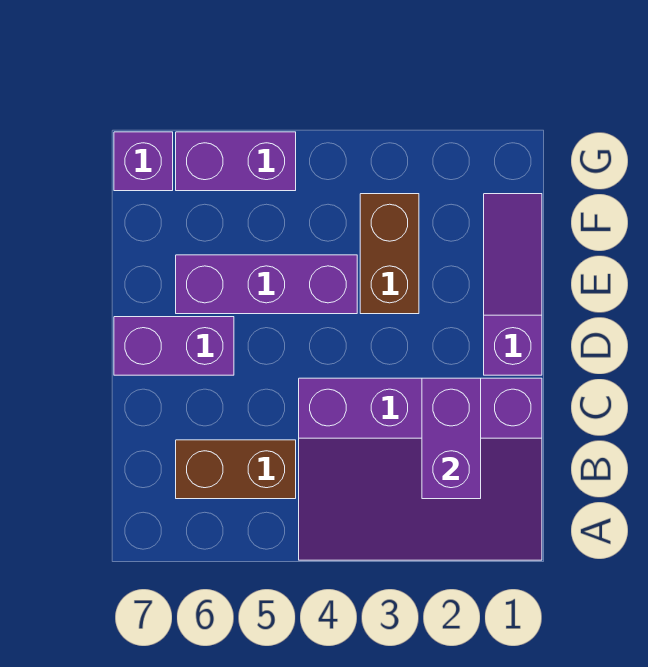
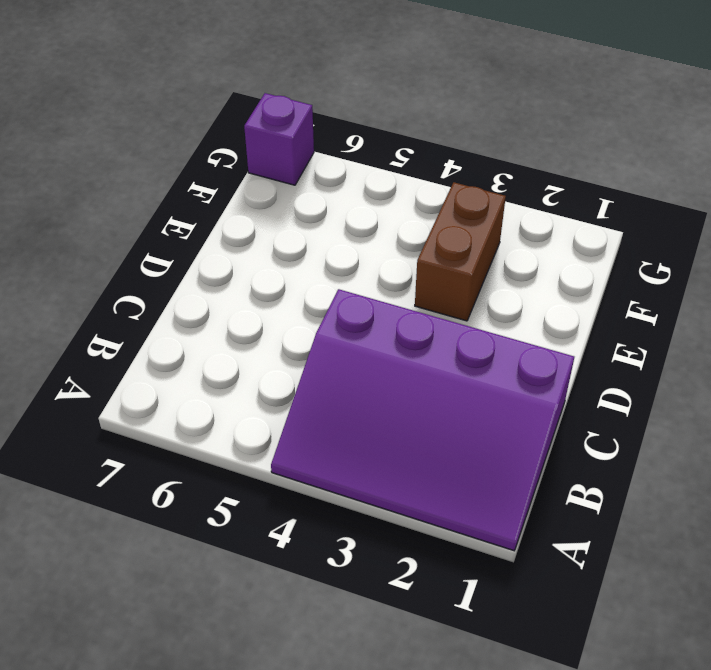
none -> brown brick B5:B6 level 1
none -> purple slope D1:F1 level 1 top D

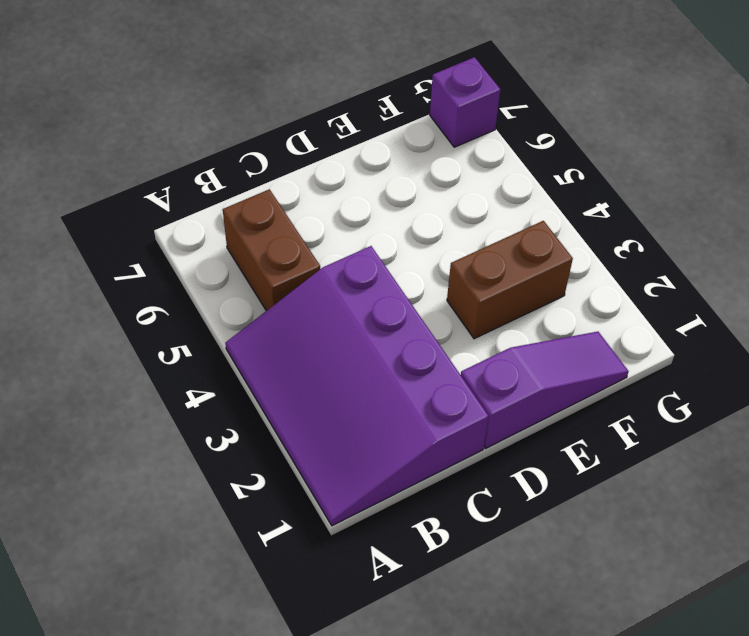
none -> purple brick D6:D7 level 1
none -> purple brick E4:E6 level 1

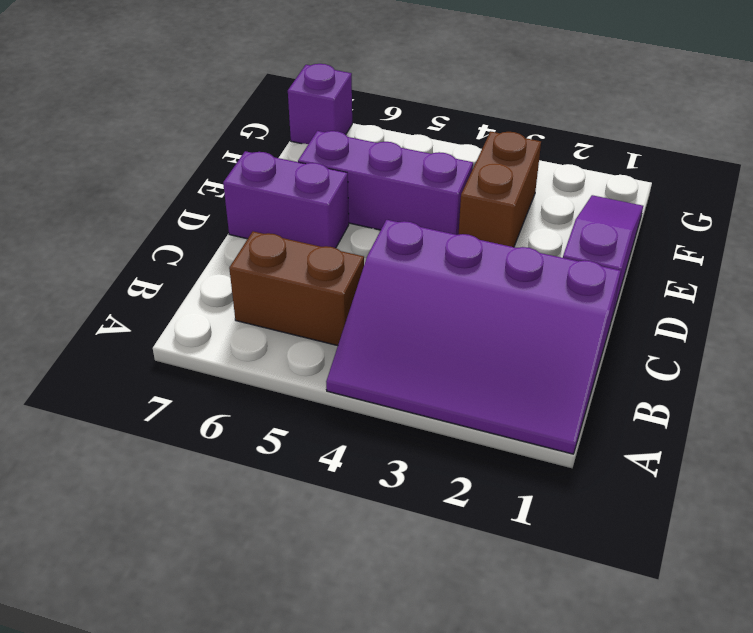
none -> purple brick G5:G6 level 1
none -> purple brick B2:C2 level 2

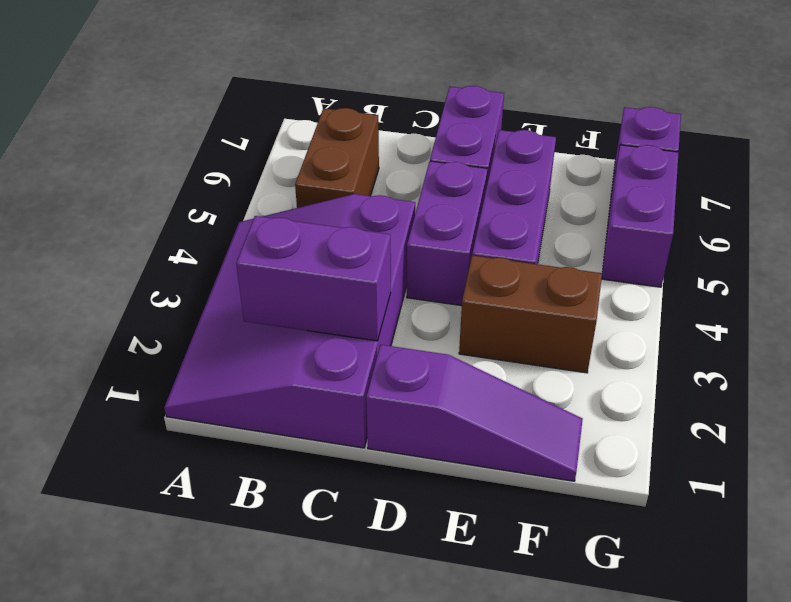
purple brick D4:D5 level 1 -> none

